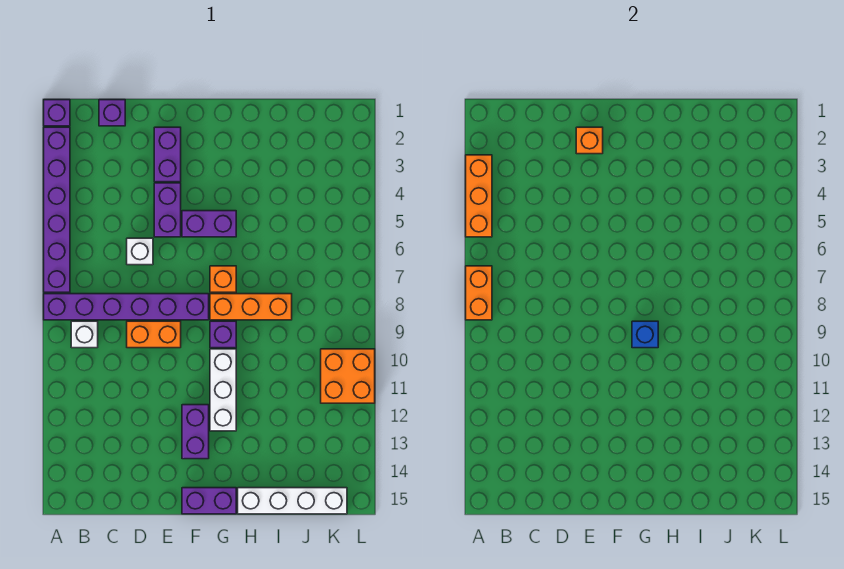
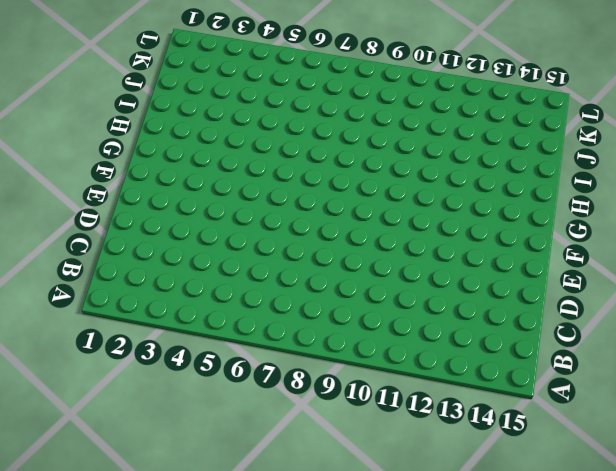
none -> purple brick A1 level 1
none -> purple brick A2:A7 level 1
none -> purple brick A8:F8 level 1

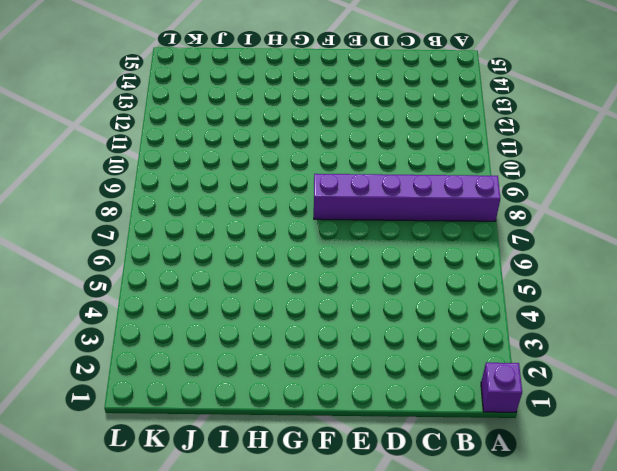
none -> purple brick A2:A7 level 1
none -> white brick B9 level 1
none -> purple brick C1 level 1

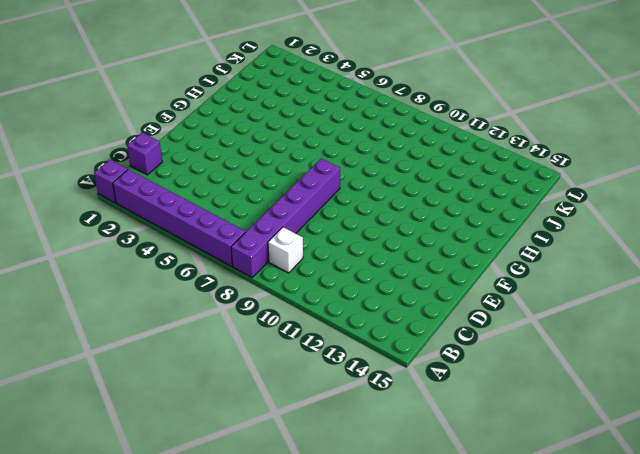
none -> white brick D6 level 1
none -> orange brick D9:E9 level 1
none -> purple brick E2:E3 level 1

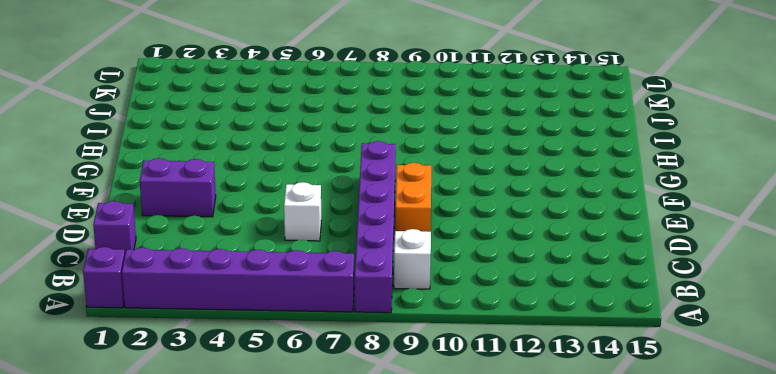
none -> purple brick E4:E5 level 1
none -> purple brick F5:G5 level 1
none -> purple brick F12:F13 level 1

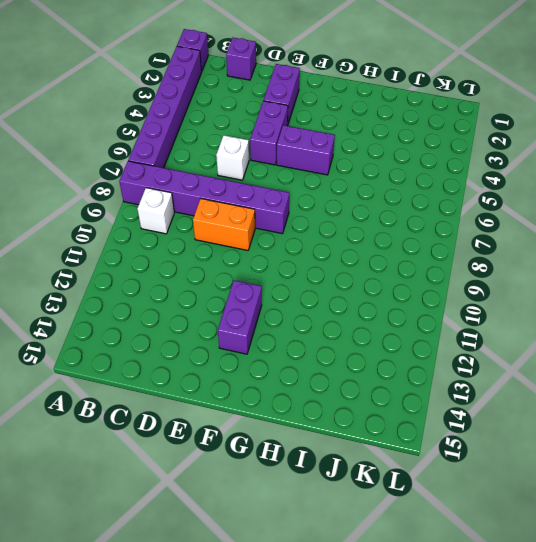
none -> purple brick F15:G15 level 1
none -> orange brick G7 level 1
none -> orange brick G8:I8 level 1

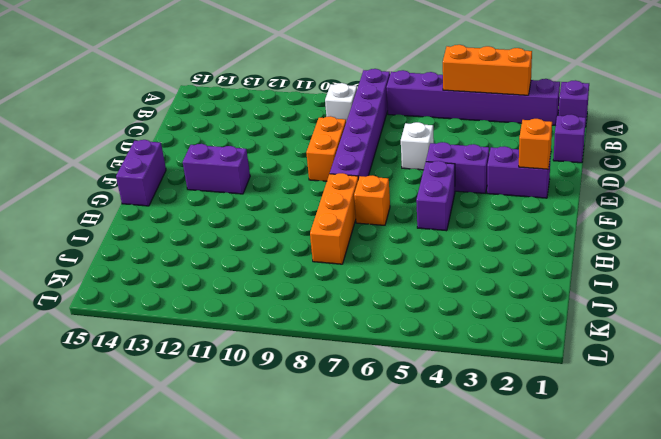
none -> purple brick G9 level 1
none -> white brick G10:G12 level 1
none -> white brick H15:K15 level 1

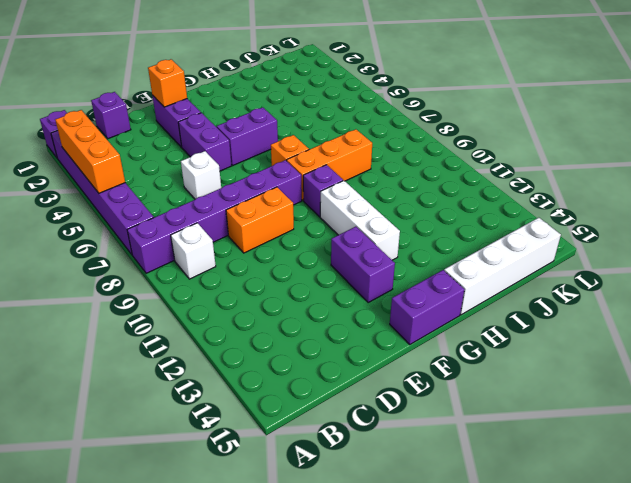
none -> orange brick K10:L11 level 1
none -> orange brick A7:A8 level 2
none -> blue brick G9 level 2

